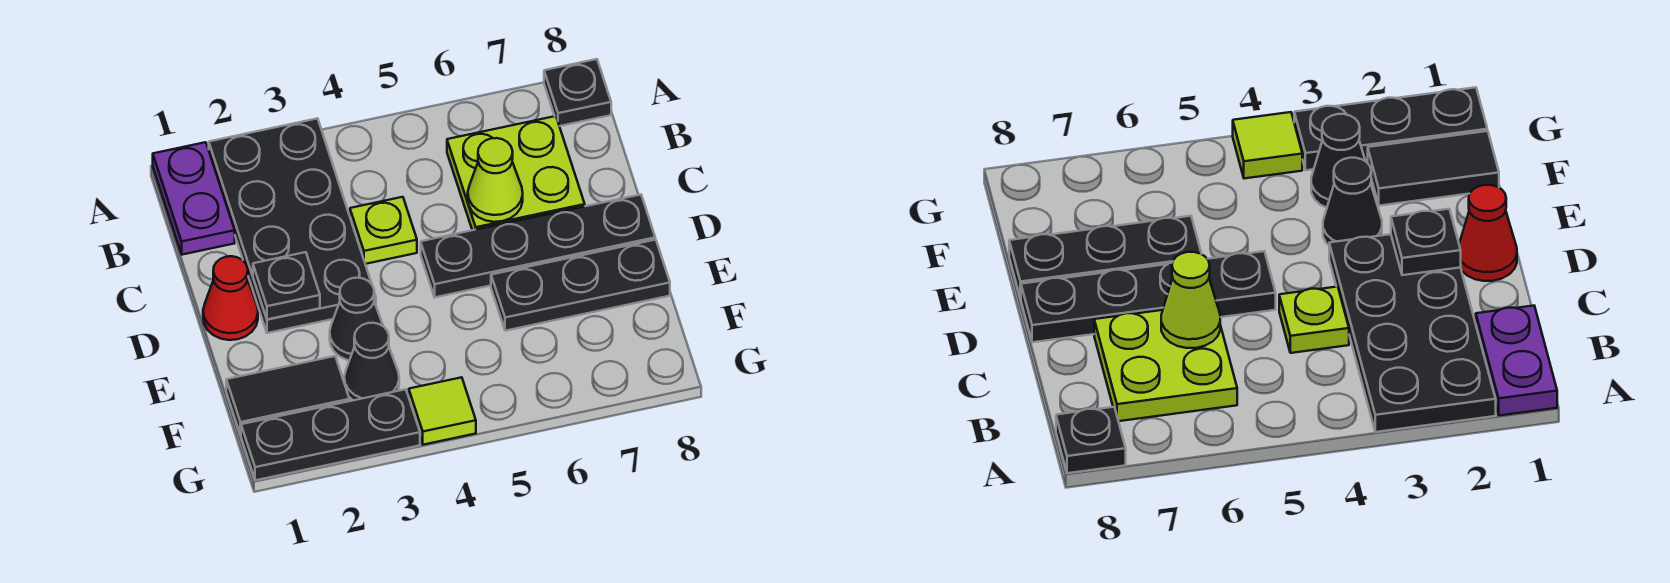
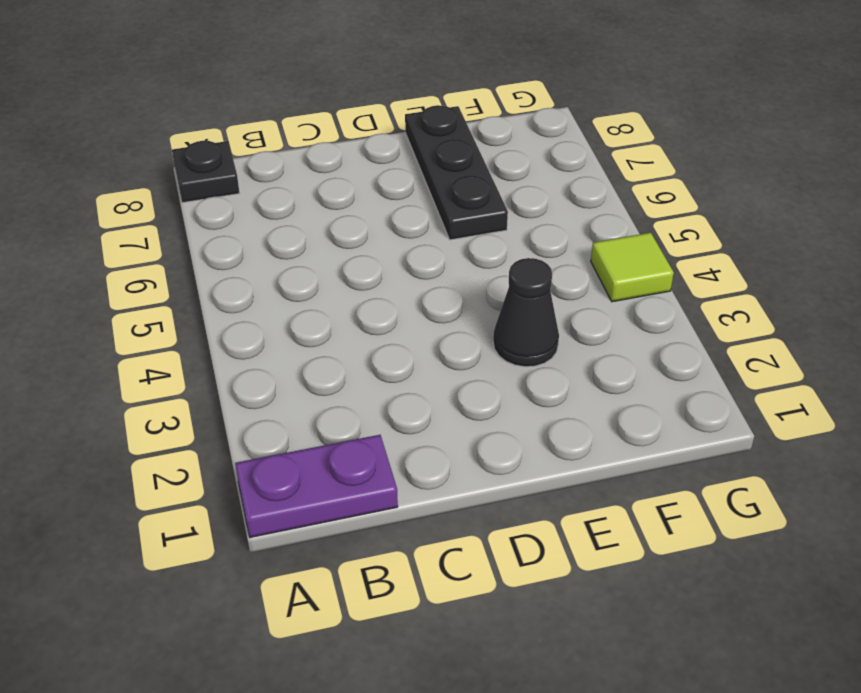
none -> black plate A2:D3 level 1
none -> lime plate B6:C7 level 1
none -> lime plate C4 level 1

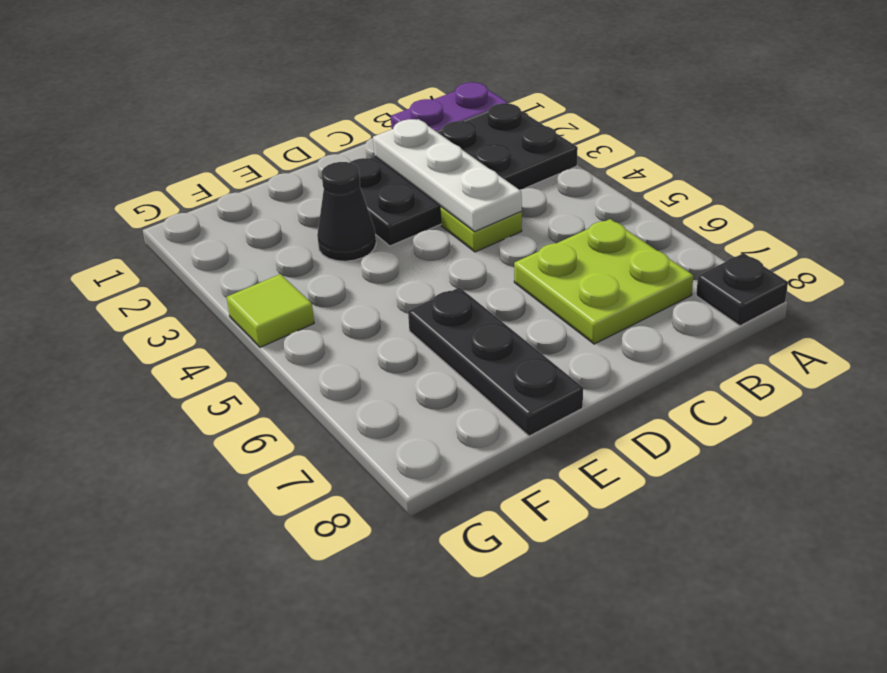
white plate C2:C4 level 2 -> none
none -> red cone D1 level 1
none -> black plate D5:D8 level 1
none -> black tile F1:F2 level 1

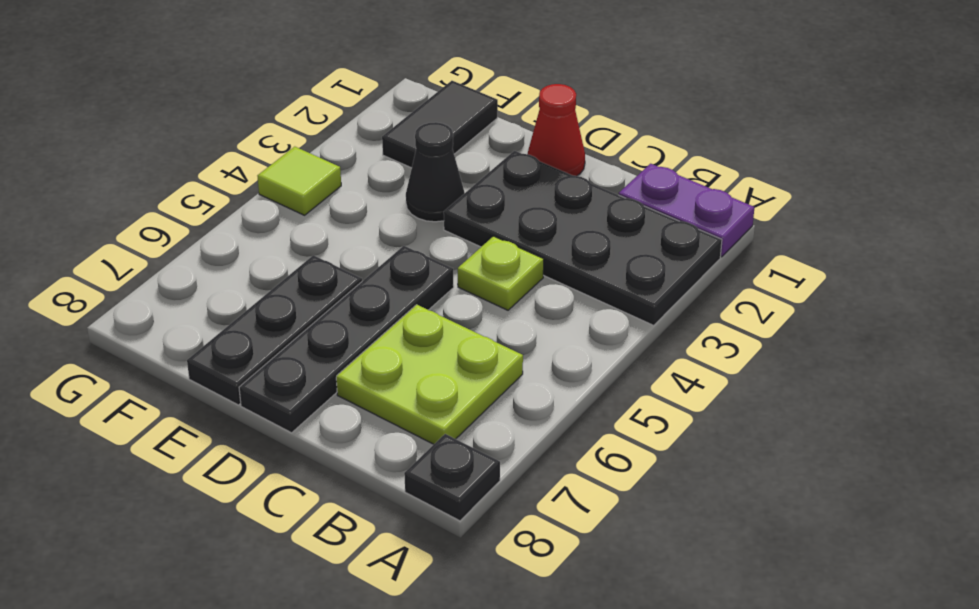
none -> black cone F3 level 1
none -> black plate G1:G3 level 1
none -> lime cone C6 level 2

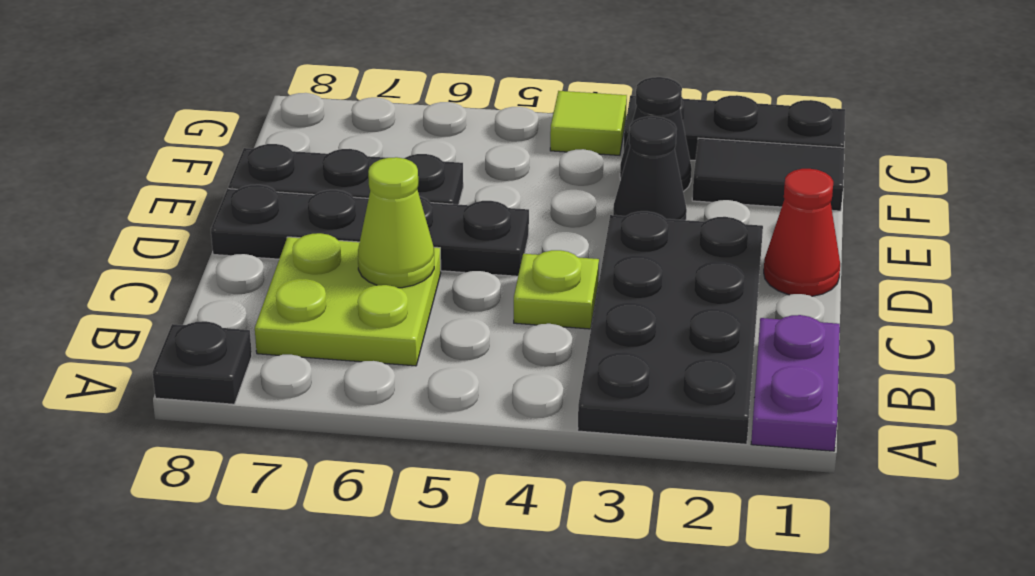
none -> black plate D2 level 2

